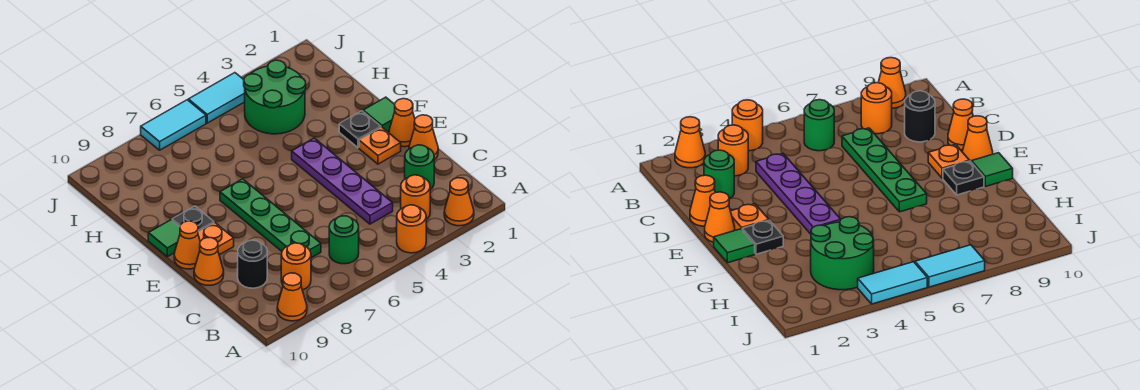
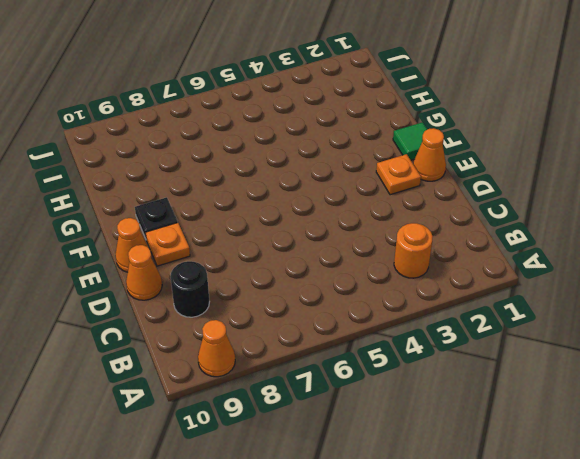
none -> orange cone A2 level 1
none -> orange round brick A4 level 1
none -> green round brick B6 level 1

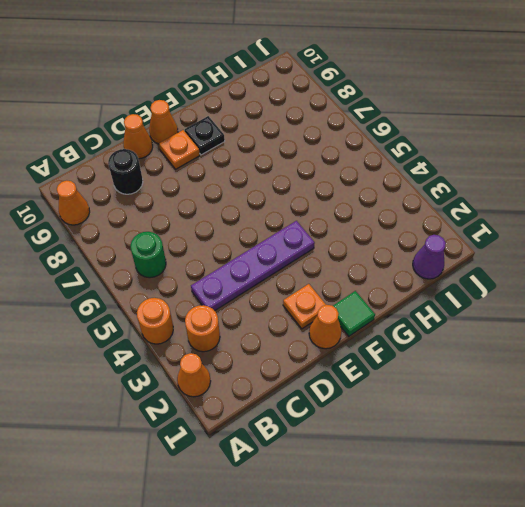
purple cone I1 level 1 -> none
none -> orange round brick B8 level 1
none -> green round brick C2 level 1
none -> green plate C7:F7 level 1

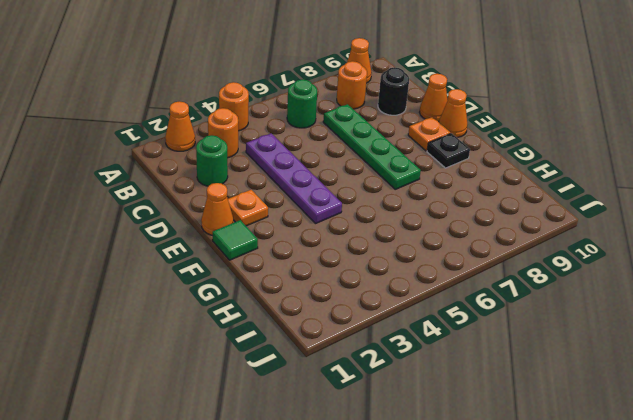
none -> orange cone D1 level 1
none -> black plate F2 level 1
none -> green tile F10 level 1

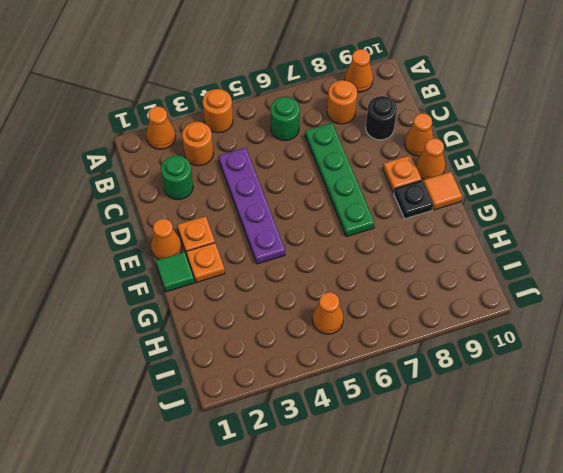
orange plate F2 level 1 -> black plate F2 level 1
orange tile F10 level 1 -> green tile F10 level 1
orange cone I5 level 1 -> orange cone D1 level 1
none -> green round brick H3:I4 level 1
none -> cyan tile J4:J5 level 1
none -> cyan tile J6:J7 level 1

